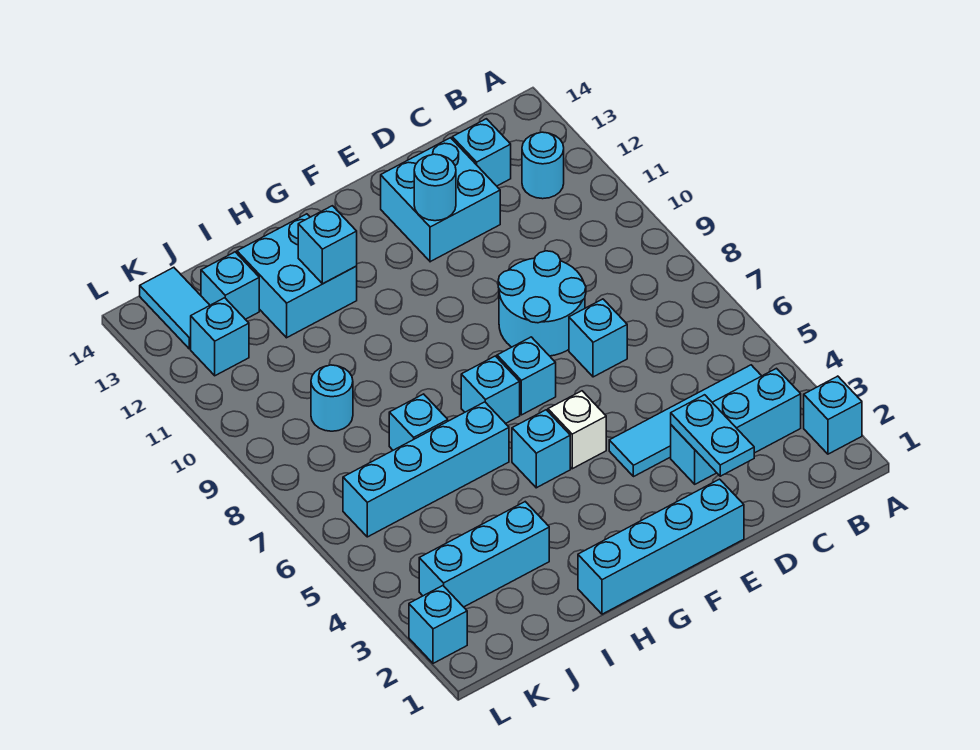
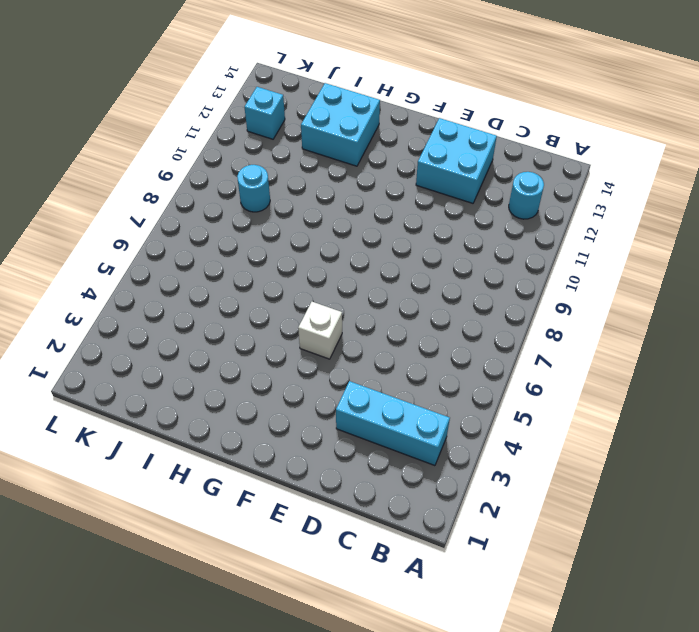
none -> cyan brick A2 level 1
none -> cyan tile B4:E4 level 1
none -> cyan brick C13 level 1

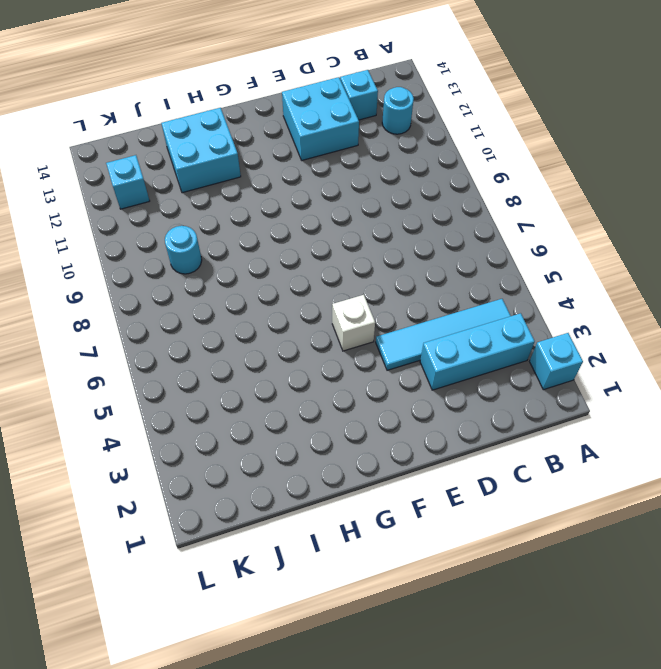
none -> cyan brick D7 level 1
none -> cyan round brick D8:E9 level 1
none -> cyan brick E1:H1 level 1

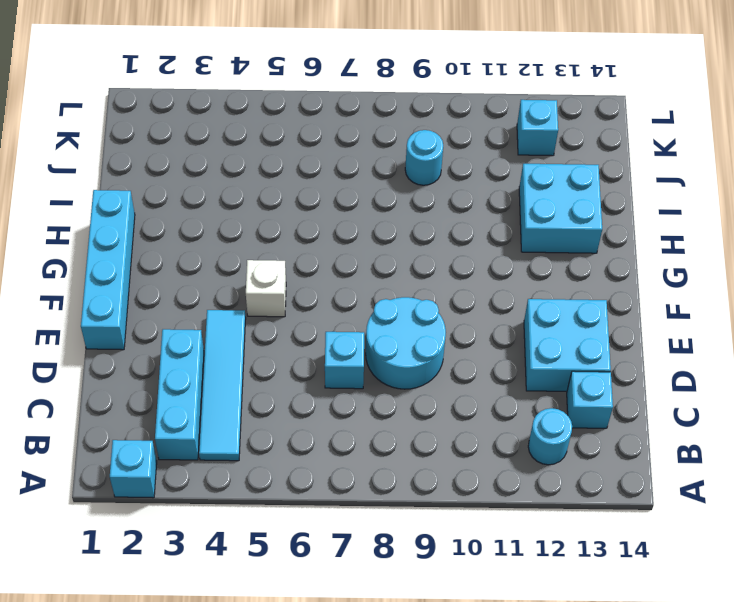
none -> cyan brick F7 level 1
none -> cyan brick G5 level 1
none -> cyan brick G7 level 1

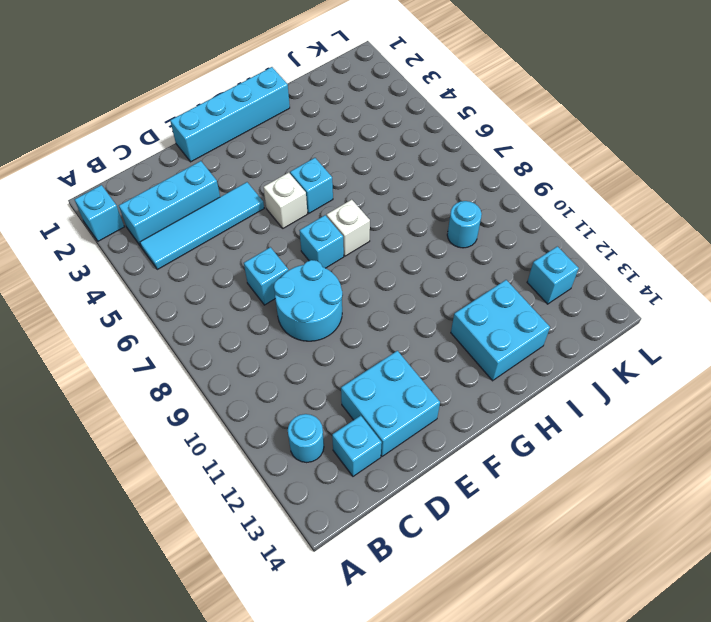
white brick G7 level 1 -> cyan brick G7 level 1
none -> cyan brick H6:K6 level 1
none -> cyan brick I3:K3 level 1
none -> cyan brick I7 level 1

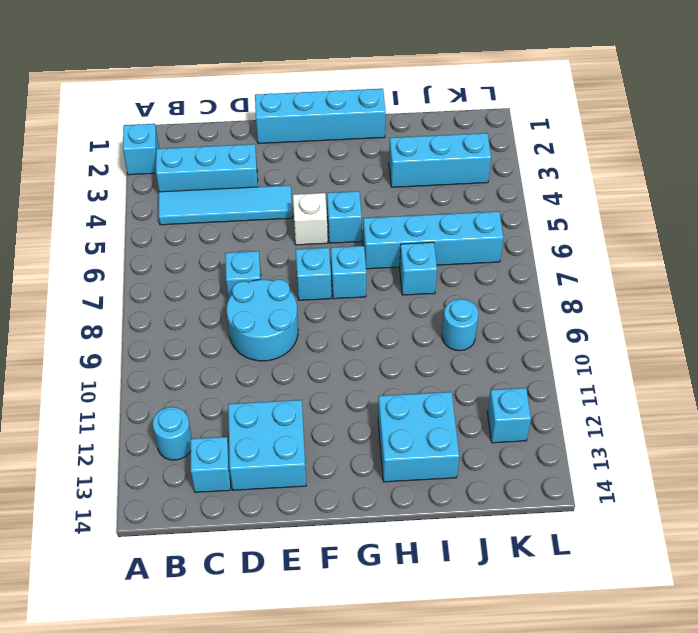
none -> cyan brick J13 level 1
none -> cyan tile K13:K14 level 1
none -> cyan brick L2 level 1

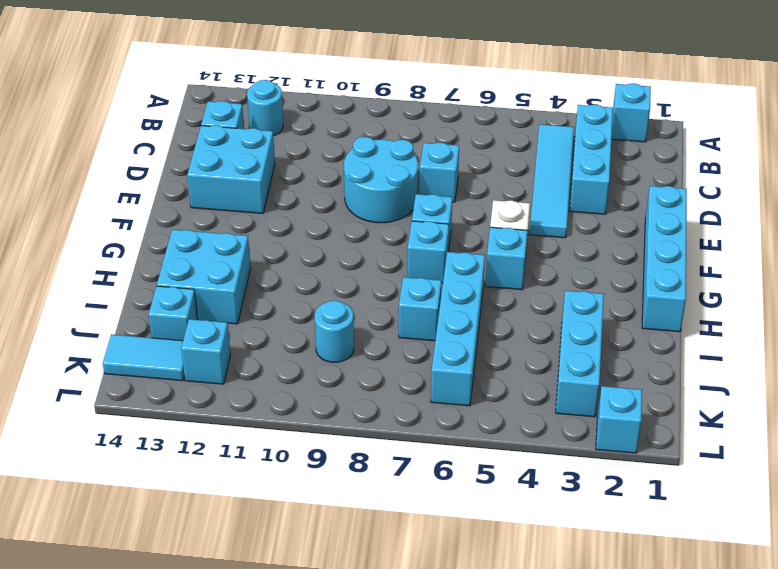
none -> cyan plate D2:D3 level 2
none -> cyan round brick E12 level 2
none -> cyan brick H12 level 2

